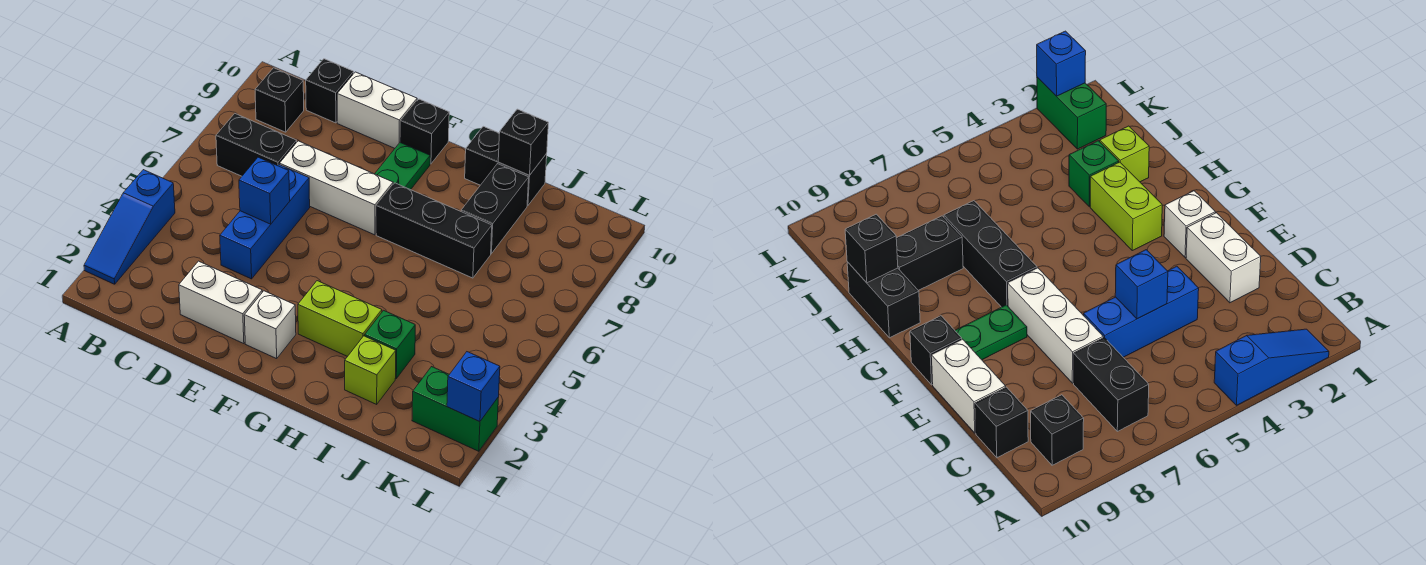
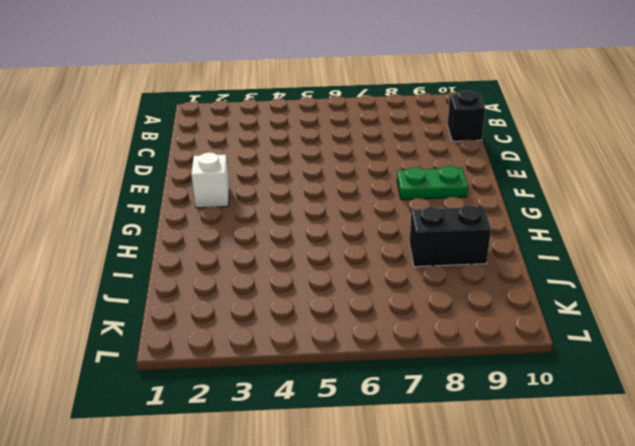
none -> blue slope A2:A4 level 1 top 4
none -> black brick B7:C7 level 1
none -> black brick B9 level 1

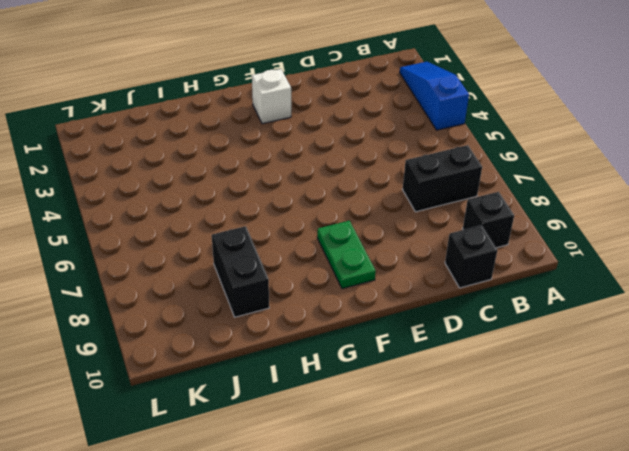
none -> white brick D2:E2 level 1
none -> blue brick D4:D6 level 1
none -> white brick D7:F7 level 1

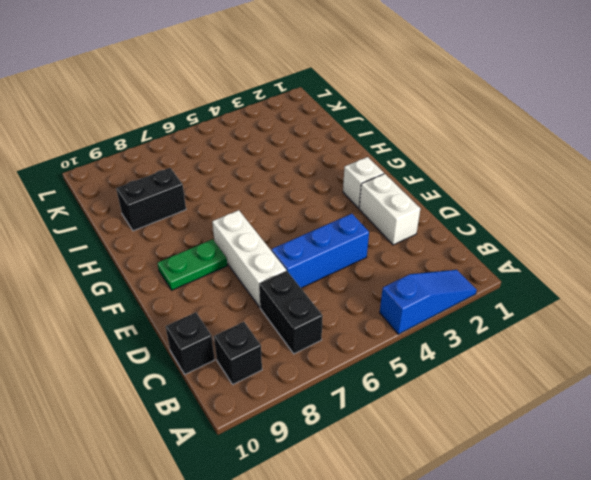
none -> white brick D10:E10 level 1
none -> black brick F10 level 1
none -> lime brick G3:H3 level 1

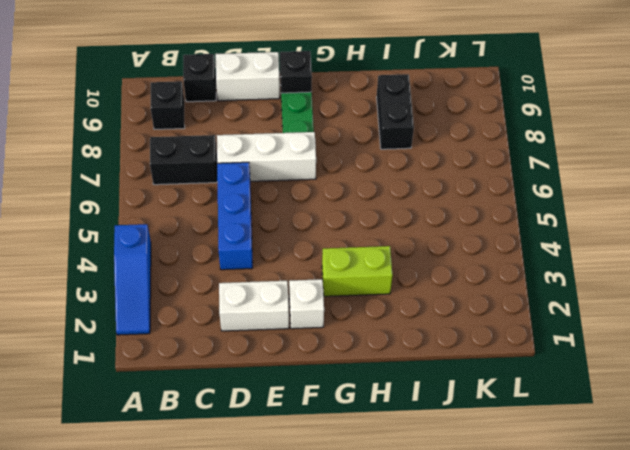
none -> black brick G7:I7 level 1
none -> black brick H10:I10 level 1
none -> lime brick I2 level 1

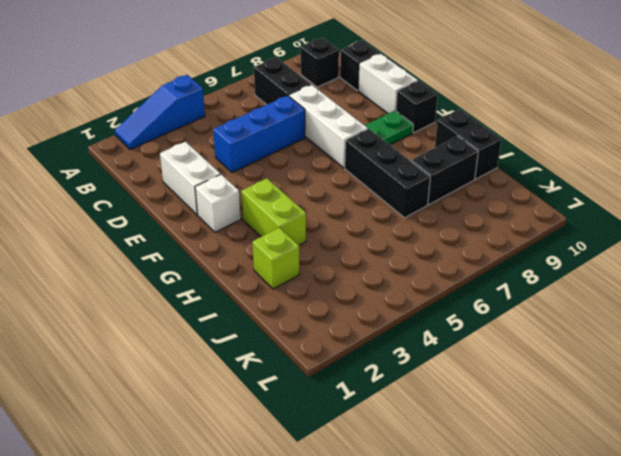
none -> green brick I3 level 1
none -> green brick K2:L2 level 1
none -> blue brick D5 level 2

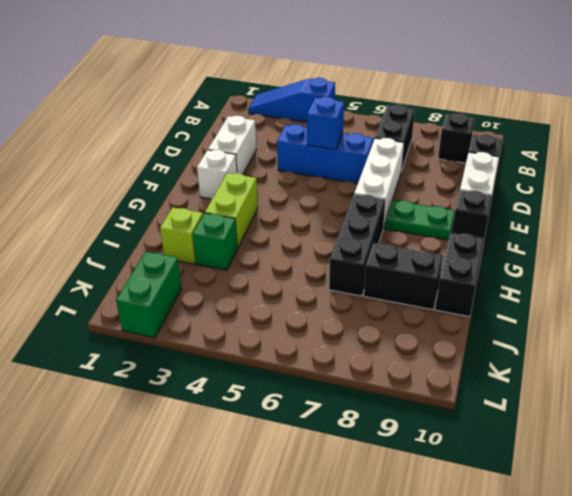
none -> black brick I10 level 2
none -> blue brick L2 level 2

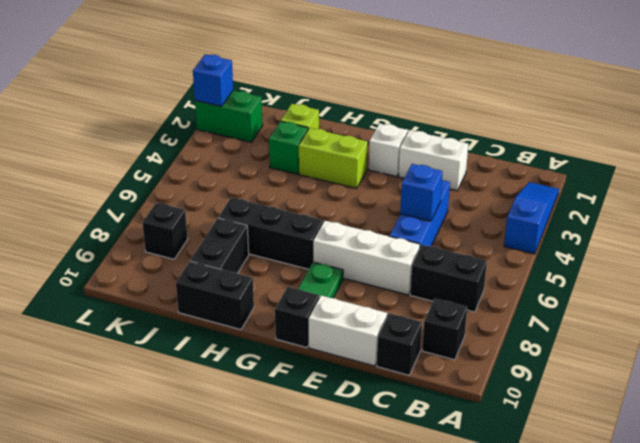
black brick K8 level 1 -> black brick I10 level 2

